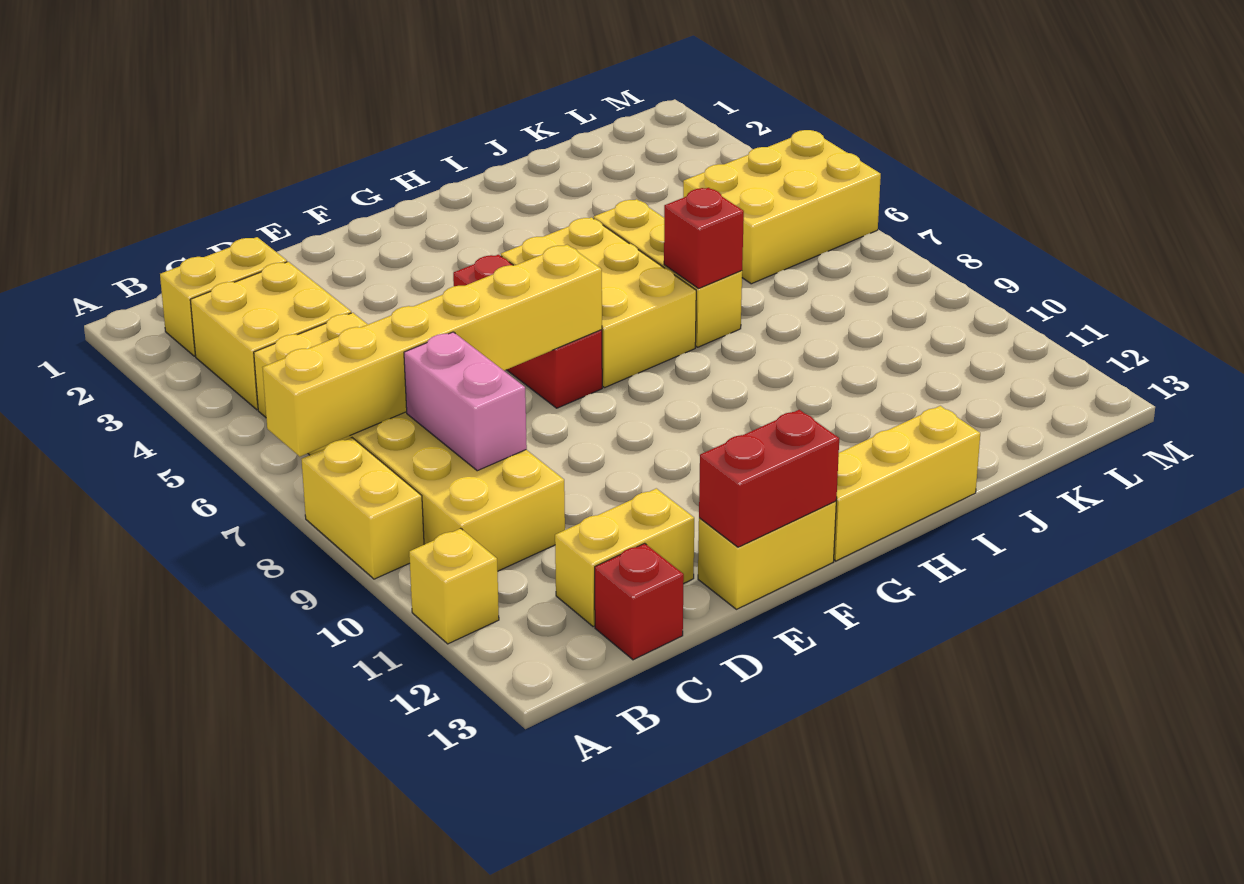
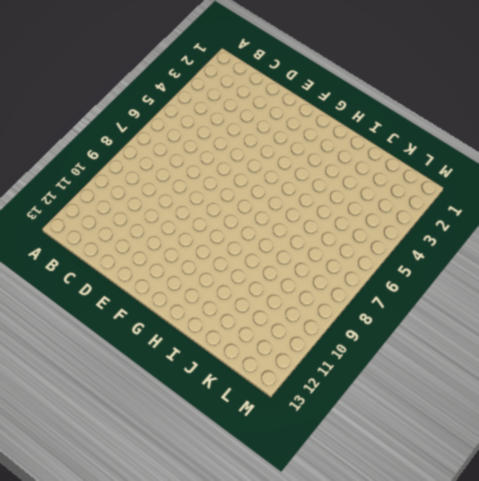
none -> yellow brick A8:A9 level 1
none -> yellow brick A11 level 1
none -> yellow brick B2:C2 level 1

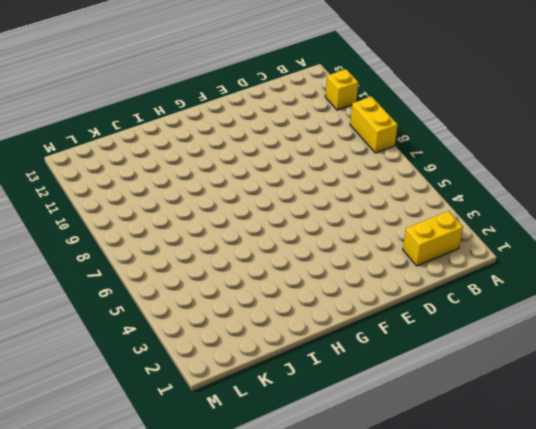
none -> yellow brick B3:C4 level 1
none -> yellow brick B5:C10 level 1
none -> yellow brick C12:D12 level 1

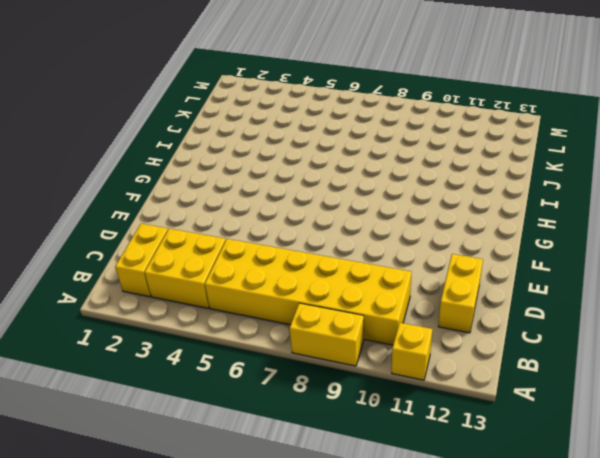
none -> red brick C13 level 1
none -> yellow brick E13:F13 level 1
none -> red brick F5:F7 level 1

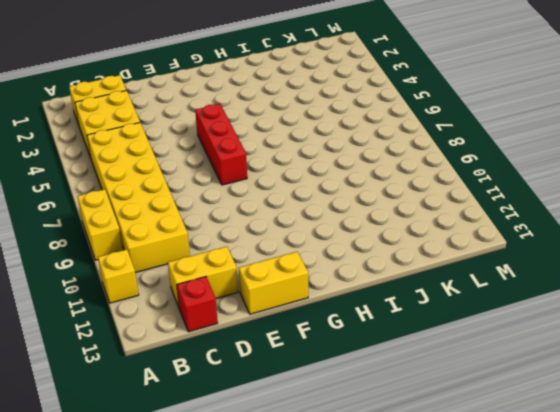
none -> yellow brick G5:H7 level 1
none -> yellow brick G13:I13 level 1
none -> yellow brick I5:I7 level 1

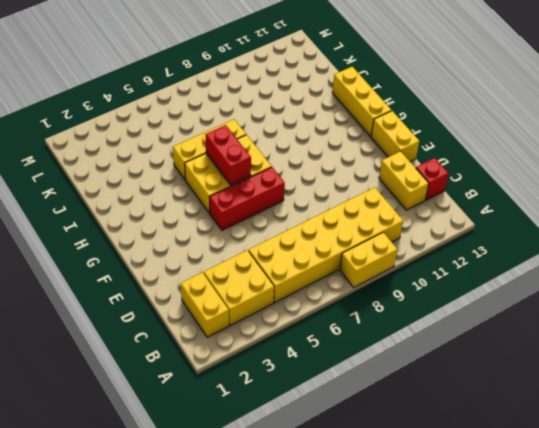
red brick G6:H6 level 2 -> red brick E13:F13 level 2
none -> yellow brick A11 level 1
none -> yellow brick K5:M6 level 1
none -> yellow brick A7:F7 level 2

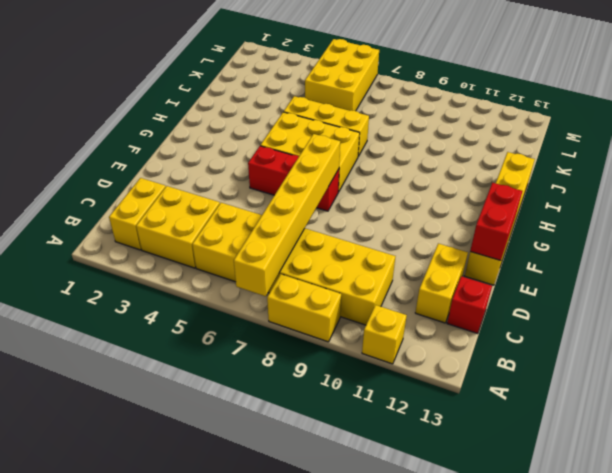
none -> pink brick C8:C9 level 2
none -> red brick I7 level 2

